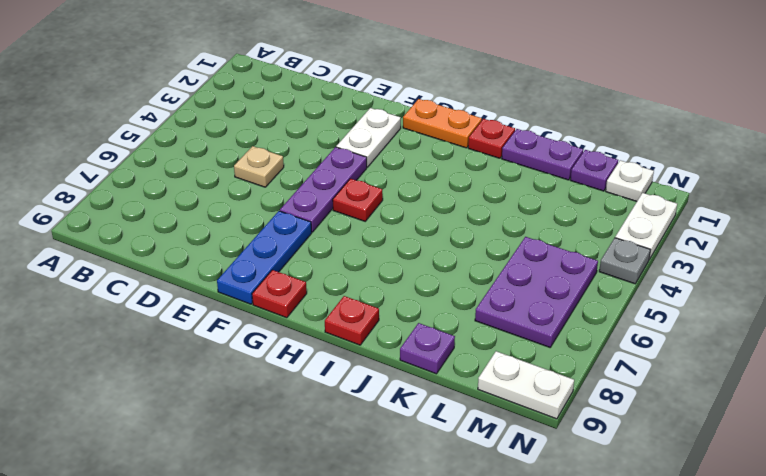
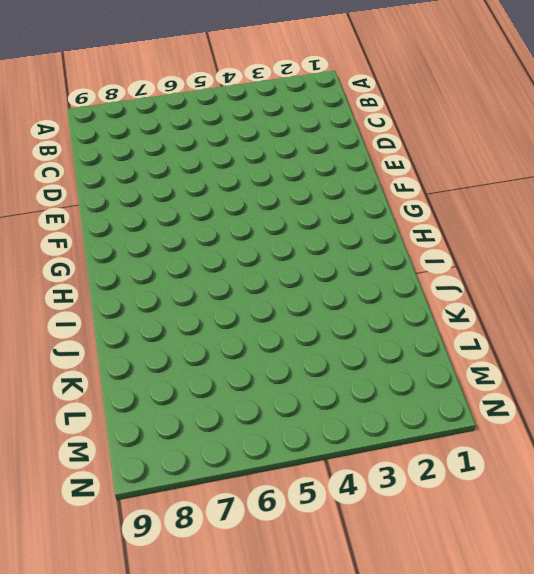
none -> tan plate D5 level 1
none -> white plate F2:F3 level 1
none -> purple plate F4:F6 level 1

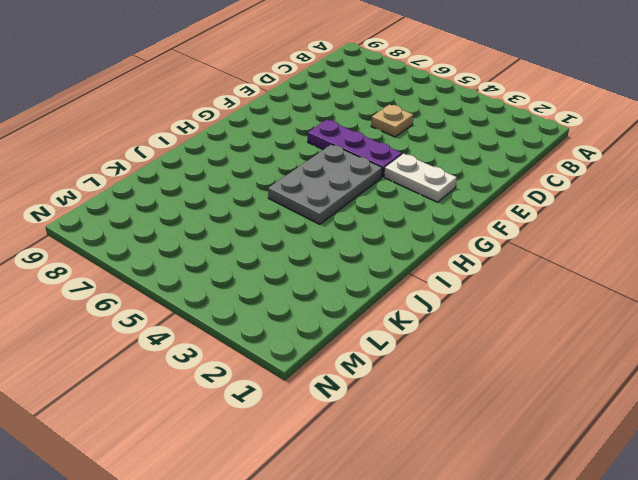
grey plate G4:I5 level 1 -> red plate G5 level 1
none -> blue plate F7:F9 level 1
none -> orange plate G1:H1 level 1
none -> red plate G9 level 1

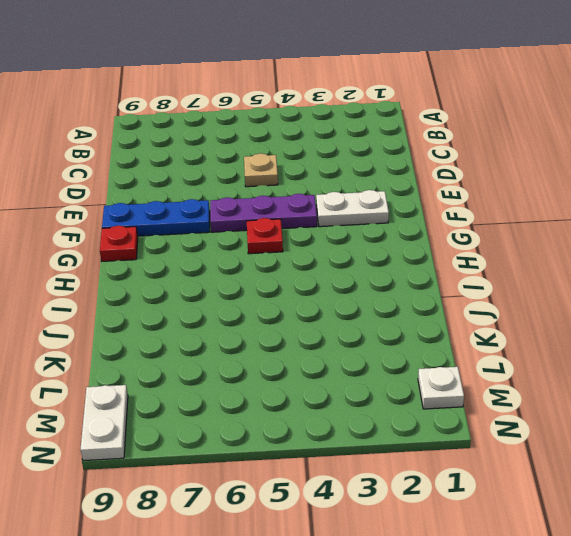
none -> orange plate G1:H1 level 1
none -> red plate I1 level 1
none -> red plate I9 level 1

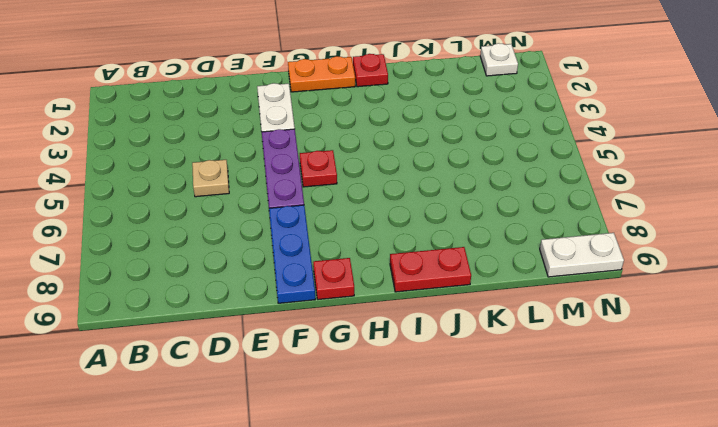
red plate I9:J9 level 1 -> red plate I9 level 1
none -> purple plate J1:K1 level 1
none -> purple plate K9 level 1
none -> purple plate L1 level 1

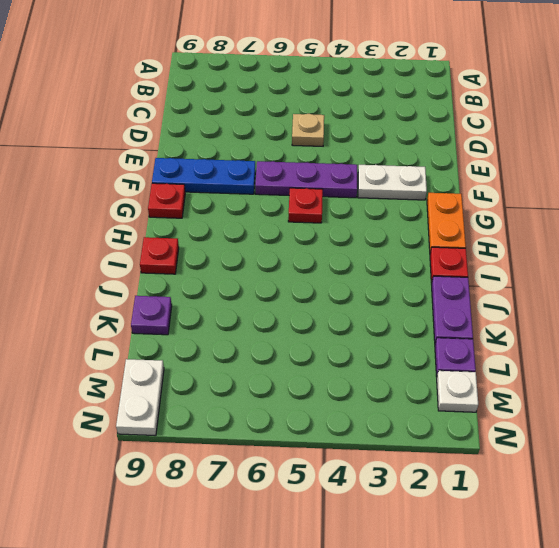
none -> purple plate L5:M7 level 1
none -> white plate N2:N3 level 1
none -> grey plate N4 level 1

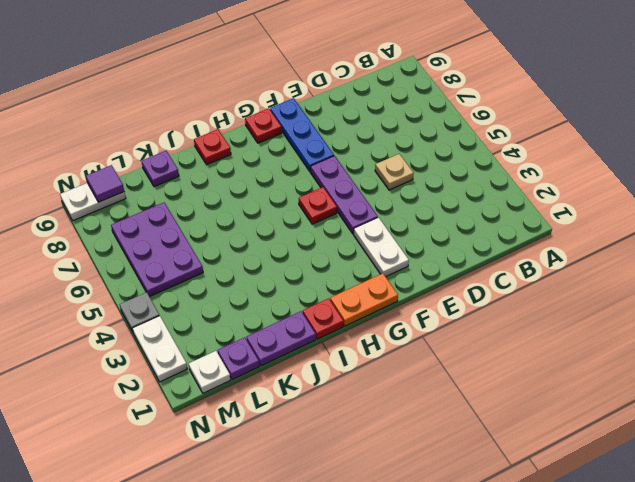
purple tile M9 level 2 -> none

